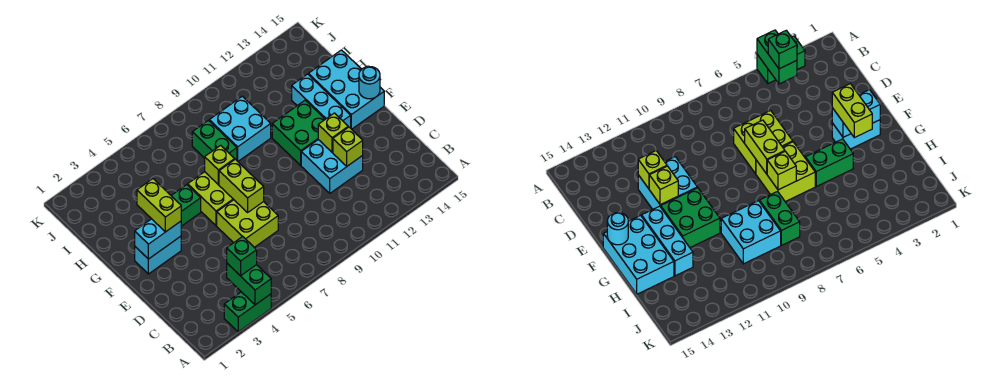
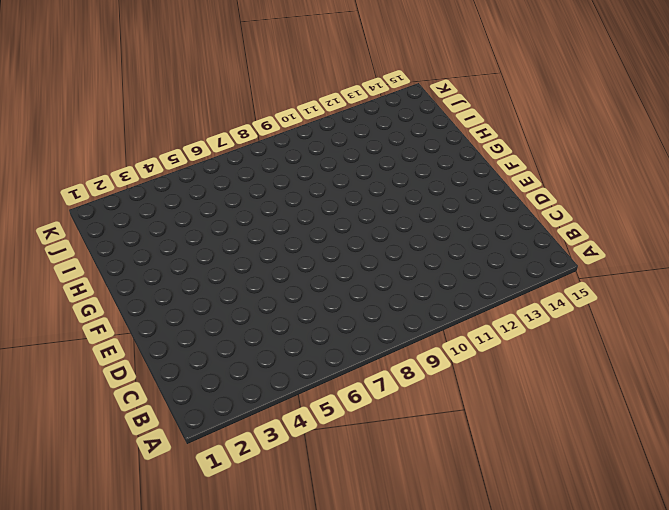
none -> green brick A3:A4 level 1
none -> lime brick D6:E7 level 1
none -> cyan brick D11:E12 level 1

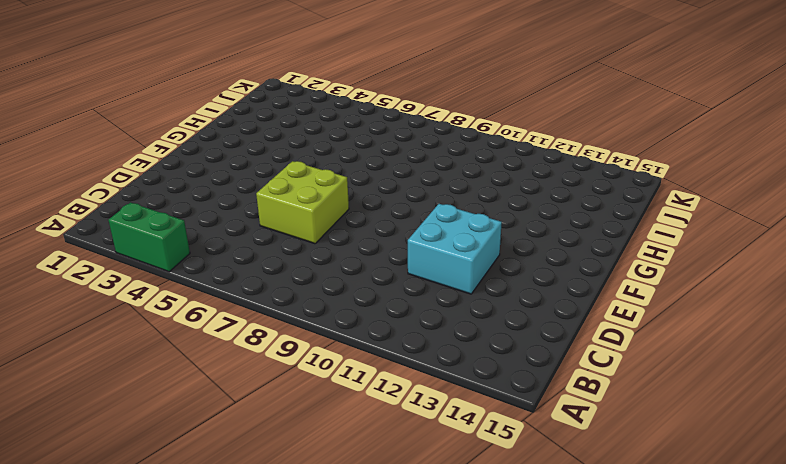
none -> cyan brick F2:F3 level 1
none -> lime brick F6:G7 level 1
none -> green brick F11:G12 level 1

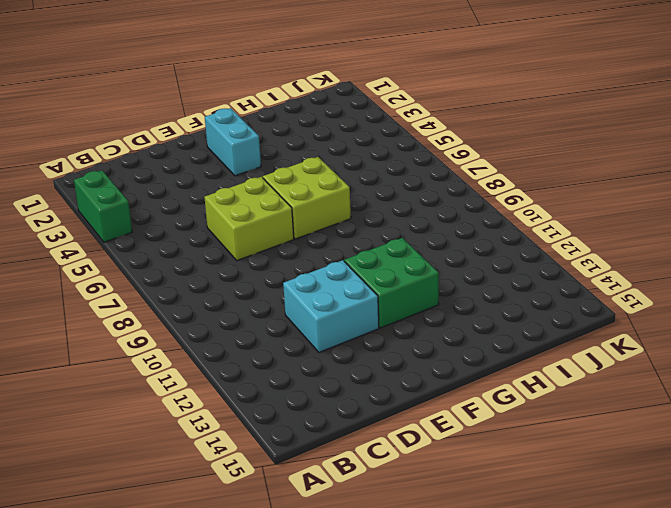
none -> cyan brick F13:H13 level 1
none -> cyan brick F14:H15 level 1
none -> green brick G4:G5 level 1

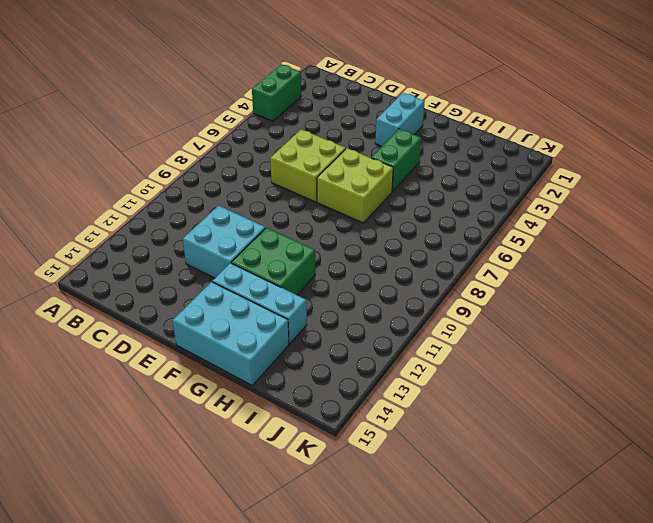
none -> green brick H8:I8 level 1
none -> cyan brick H9:I10 level 1
none -> green brick A4:B4 level 2

